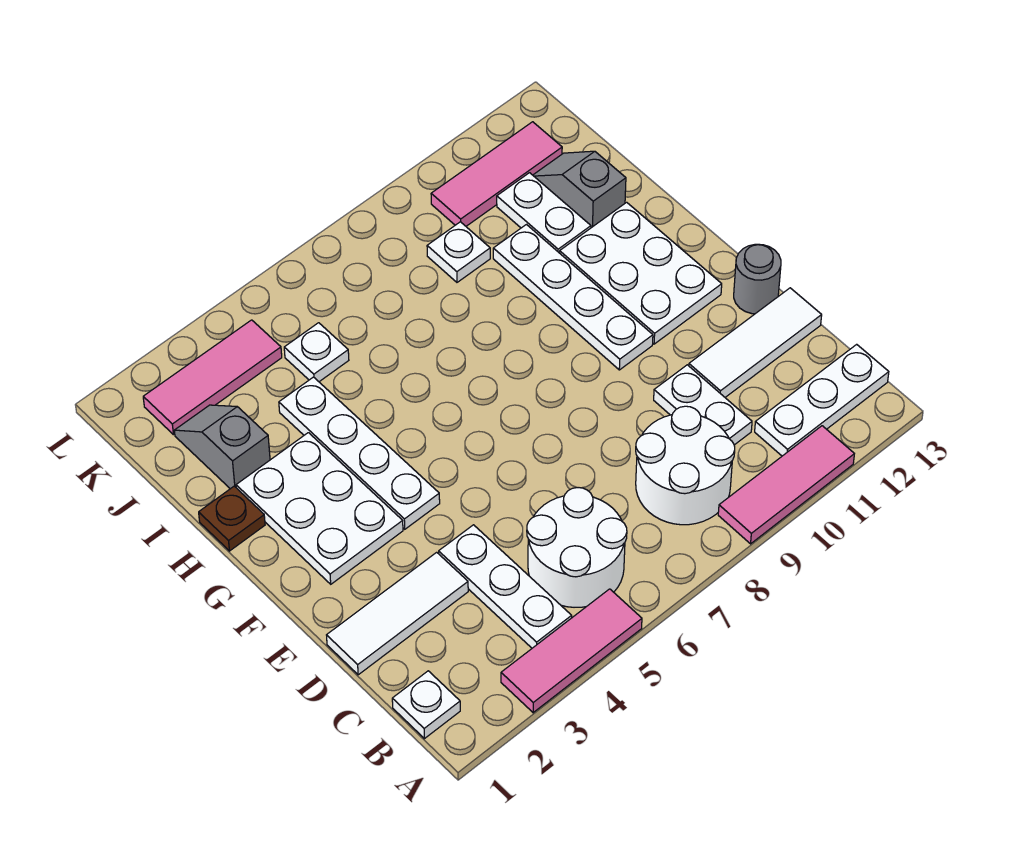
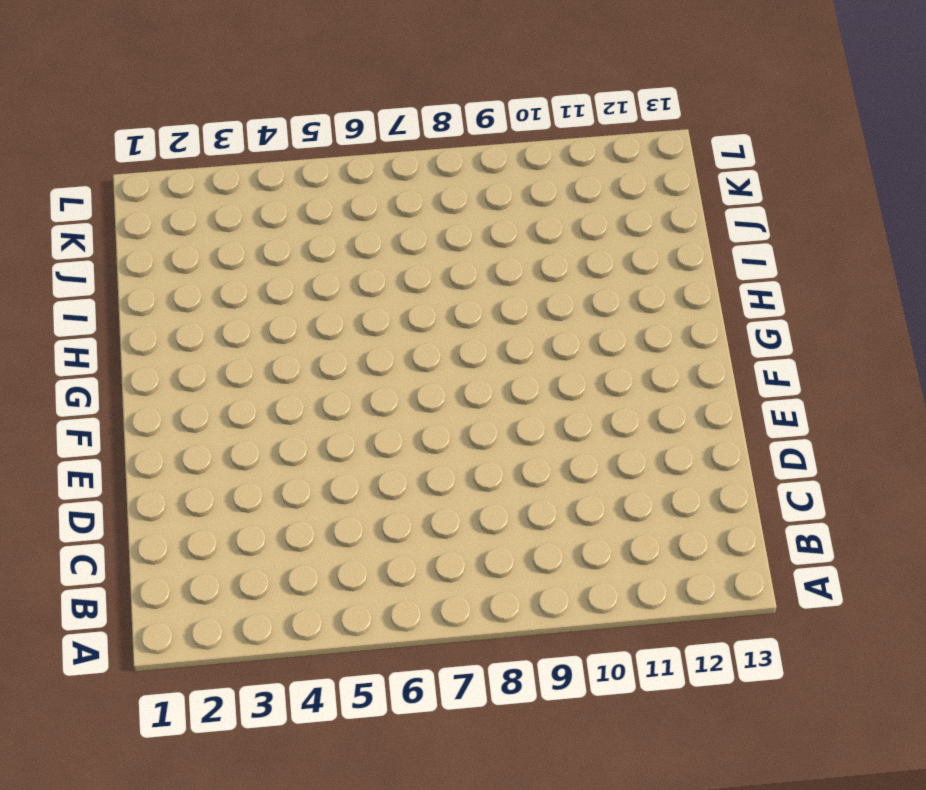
none -> pink tile A3:A5 level 1
none -> pink tile A9:A11 level 1
none -> white plate B1 level 1

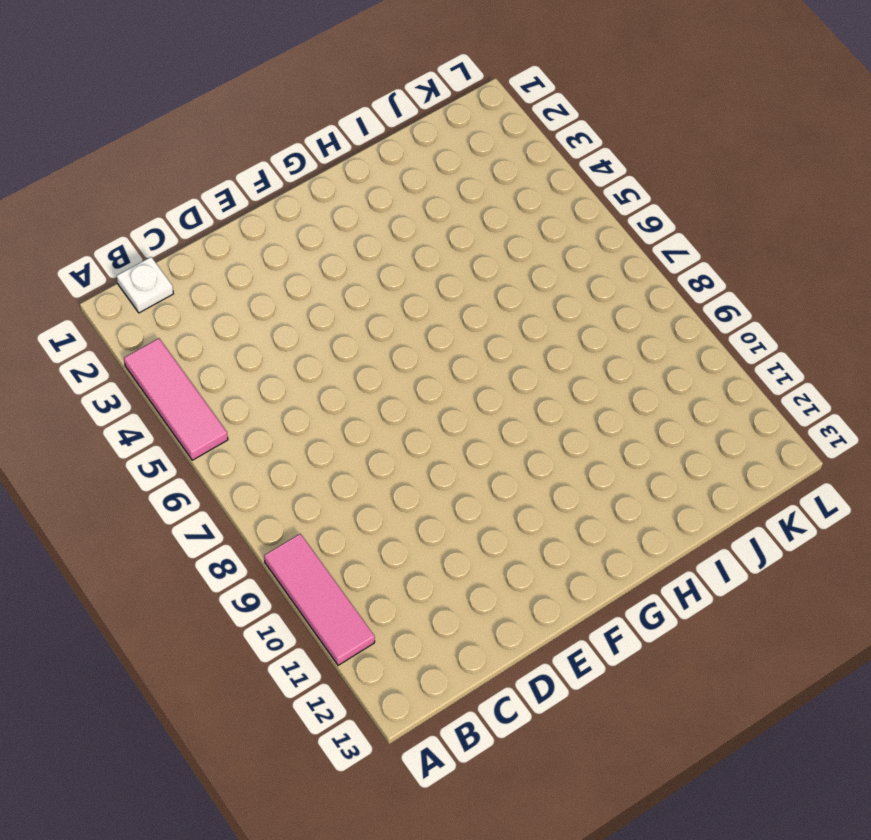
none -> white plate B4:D4 level 1
none -> white round brick B5:C6 level 1
none -> white round brick B8:C9 level 1

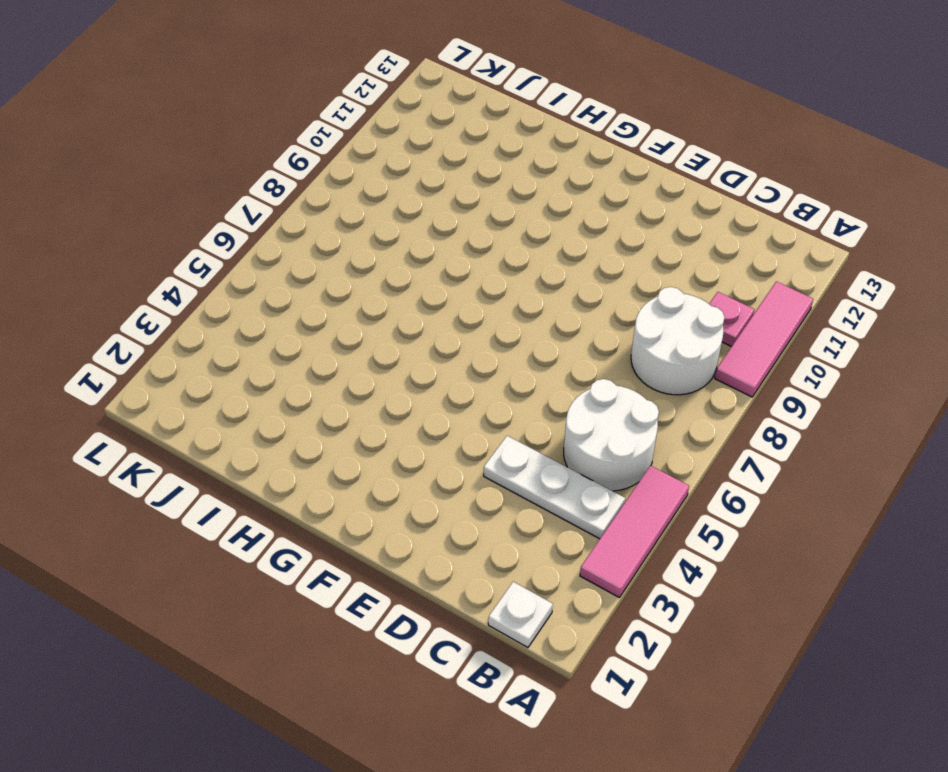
pink plate B10 level 1 -> none
none -> white plate B11:B13 level 1
none -> white plate C10:D10 level 1
none -> white tile D1:D3 level 1

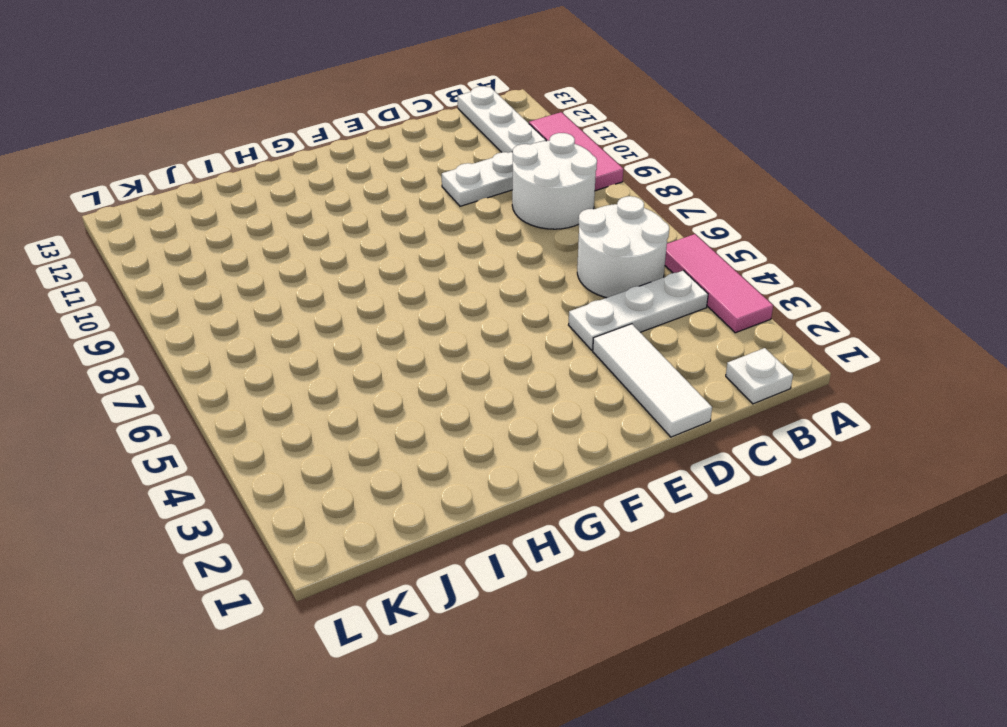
none -> white tile D11:D13 level 1
none -> grey round brick E13 level 1
none -> white plate F2:H3 level 1

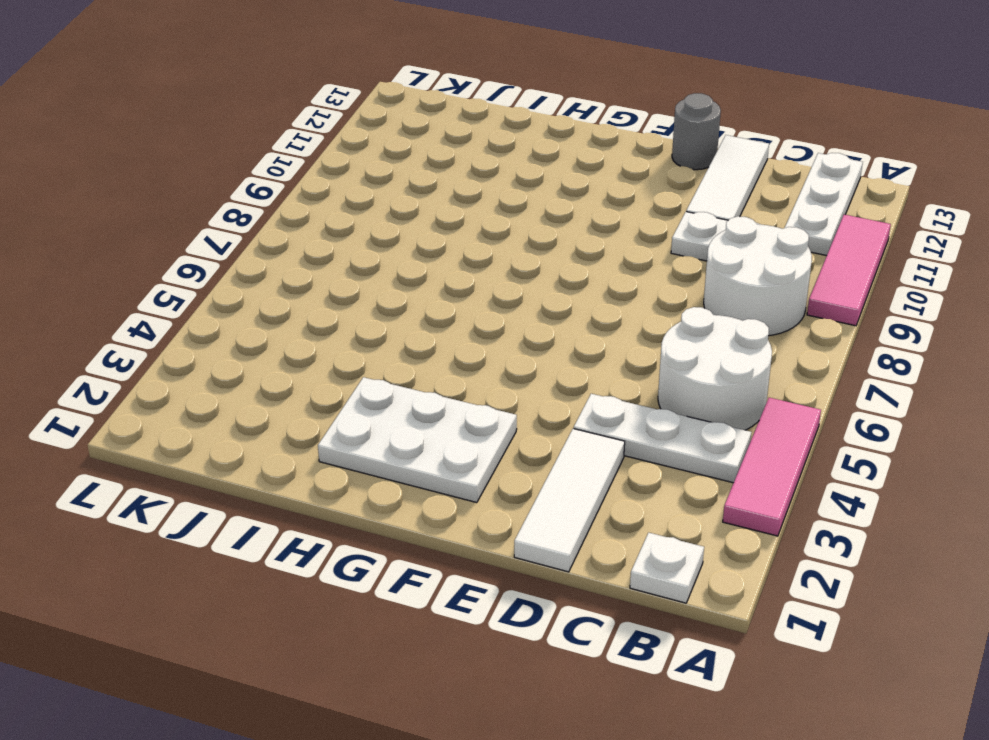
none -> white plate F4:I4 level 1
none -> white plate F10:I10 level 1
none -> white plate F11:H12 level 1

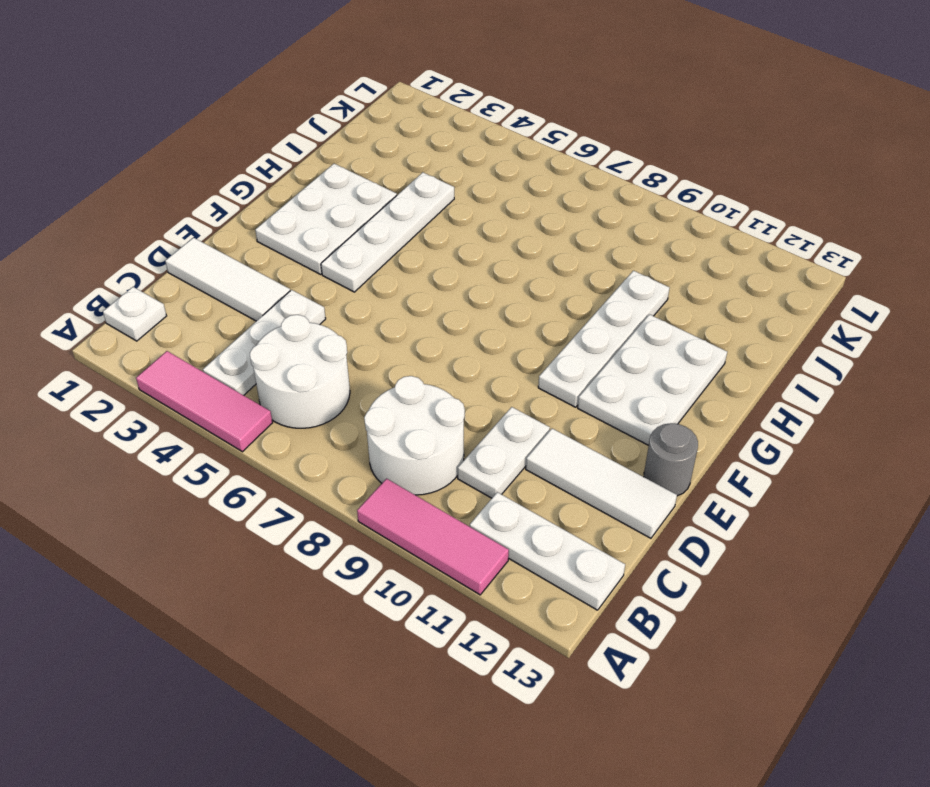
none -> brown plate H1 level 1
none -> grey slope I2:J2 level 1 top I
none -> white plate I11:J11 level 1

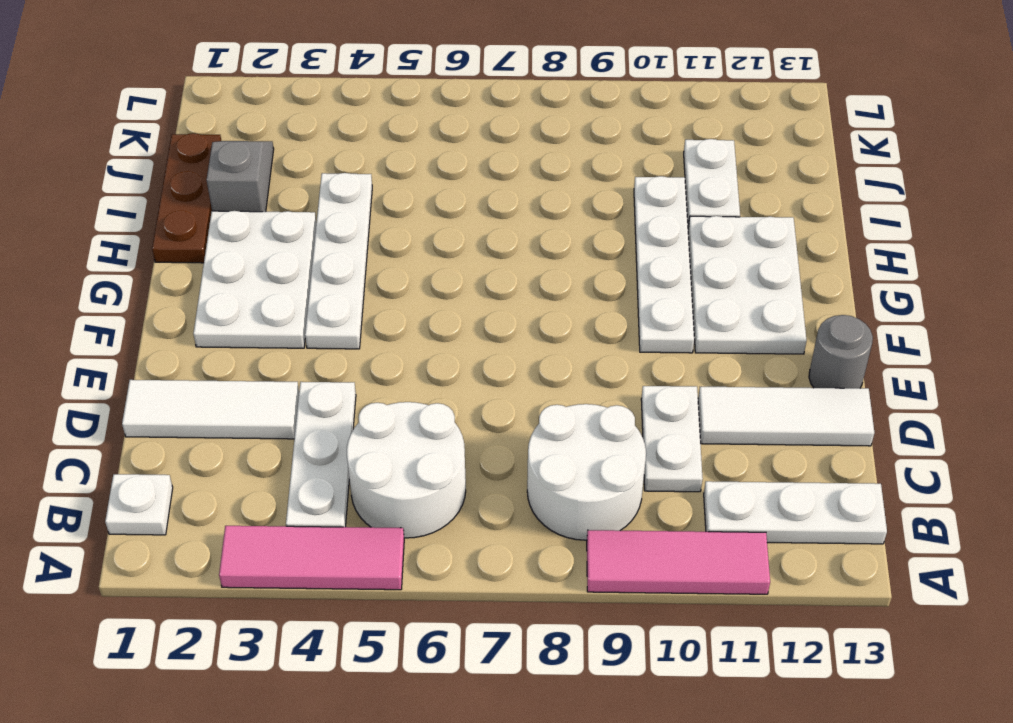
brown plate H1:J1 level 1 -> brown plate H1 level 1
none -> grey slope I12:J12 level 1 top I
none -> white plate J5 level 1
none -> white plate J9 level 1

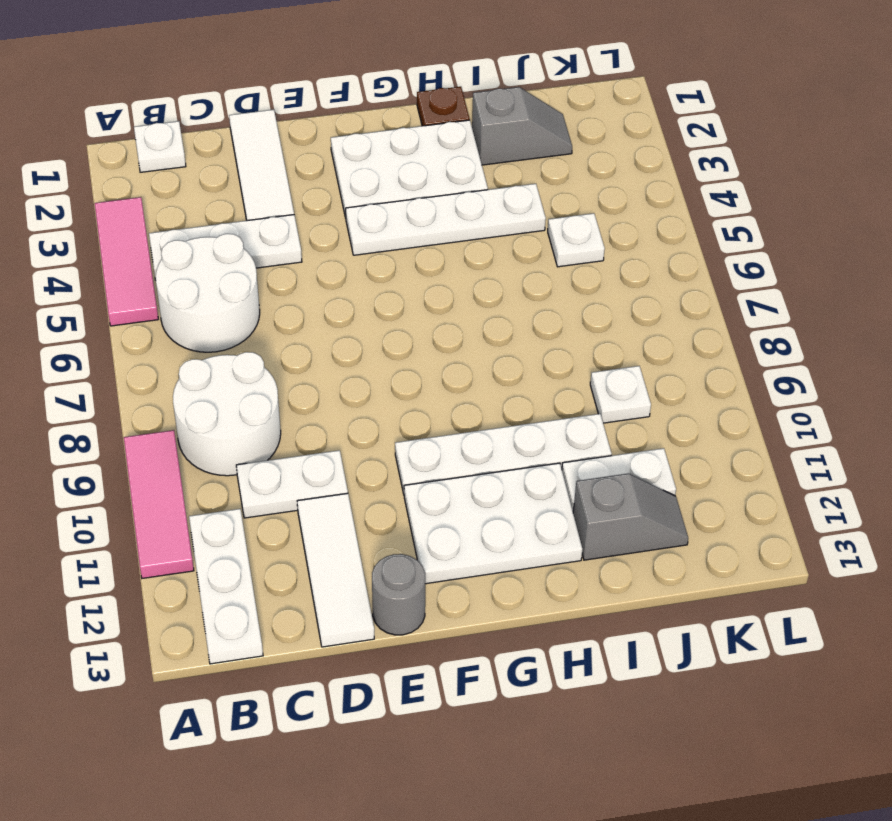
none -> pink tile K2:K4 level 1
none -> pink tile K10:K12 level 1

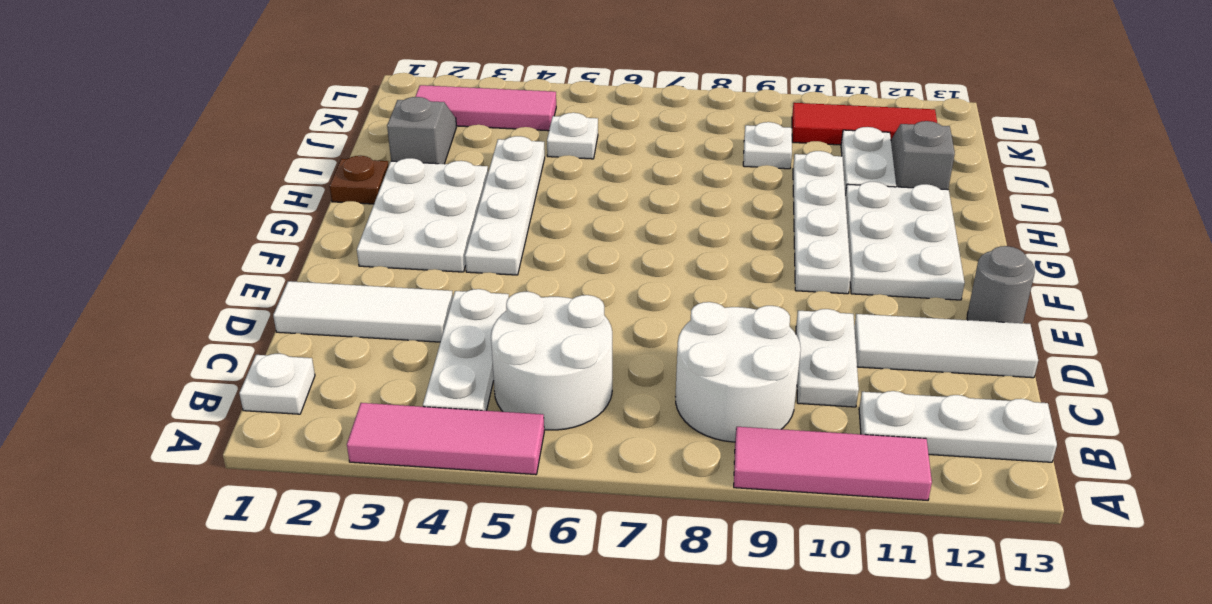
red tile K10:K12 level 1 -> pink tile K10:K12 level 1

